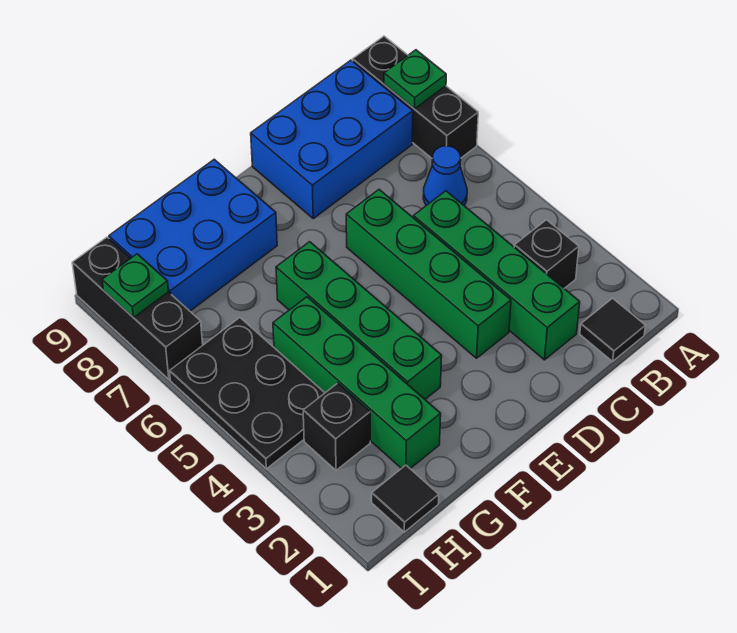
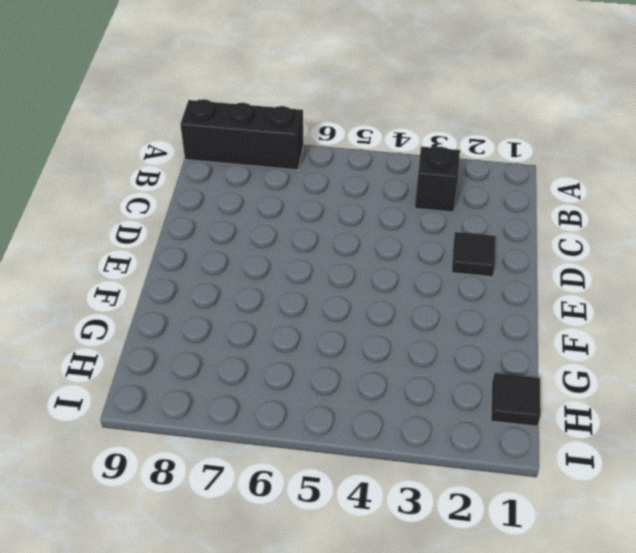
black tile D2 level 1 -> black tile B1 level 1
none -> blue cone B6 level 1
none -> blue brick B8:D9 level 1
none -> green brick C2:C5 level 1

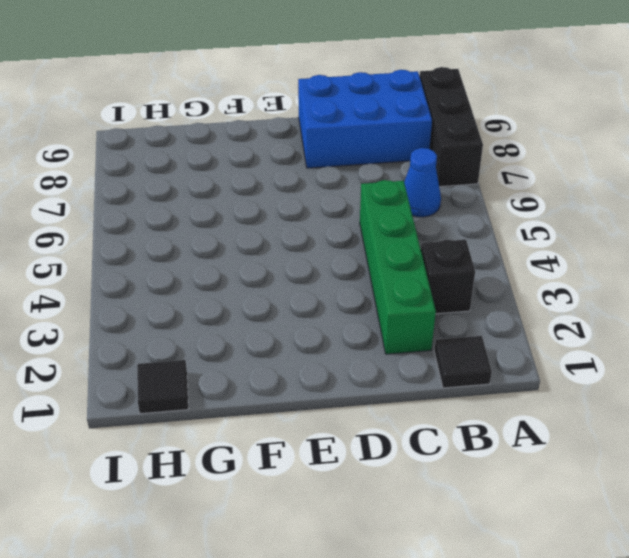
none -> green brick D3:D6 level 1
none -> green brick F3:F6 level 1
none -> blue brick F8:H9 level 1

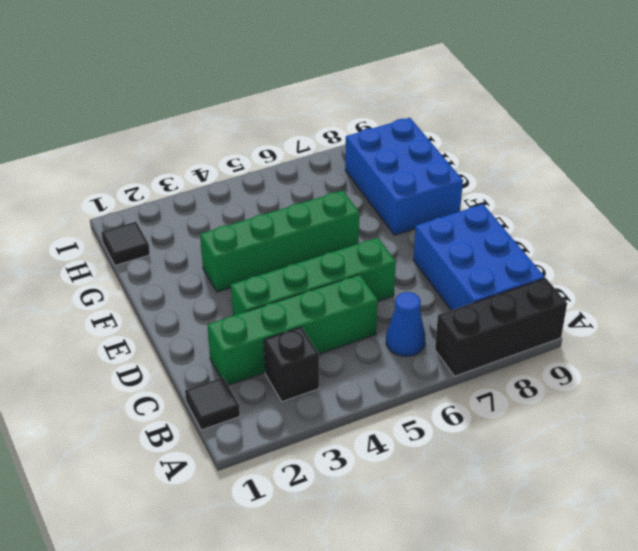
none -> green brick G2:G5 level 1
none -> black brick H3 level 1
none -> black plate H4:I6 level 1

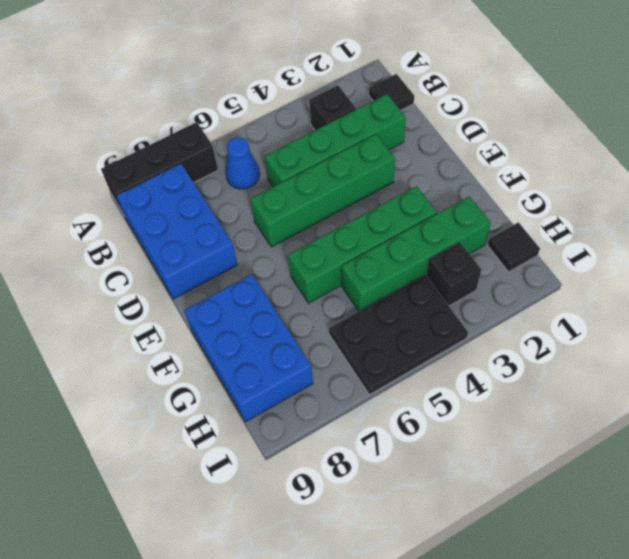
none -> black brick I7:I9 level 1
none -> green plate A8 level 2
none -> green plate I8 level 2

